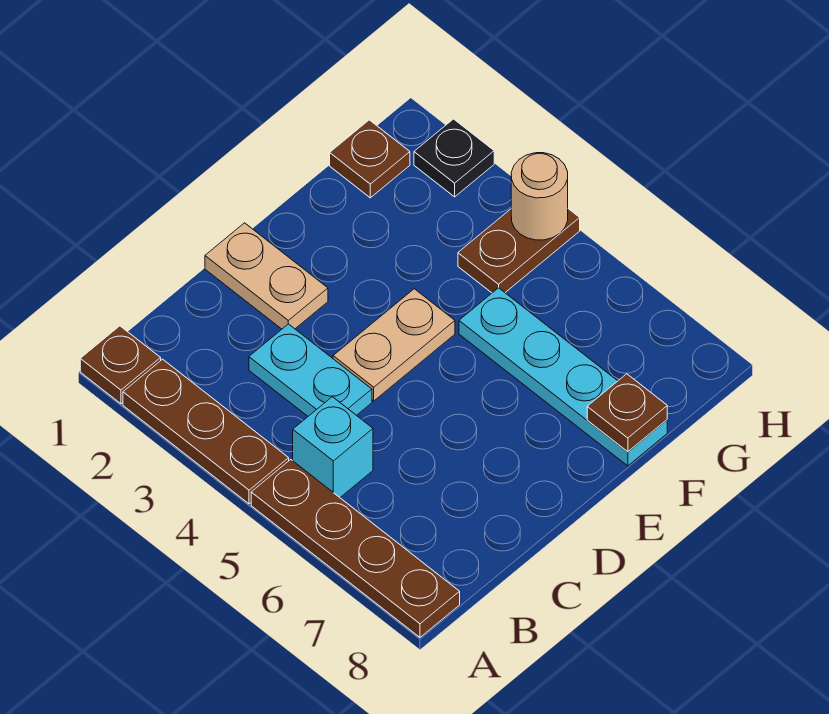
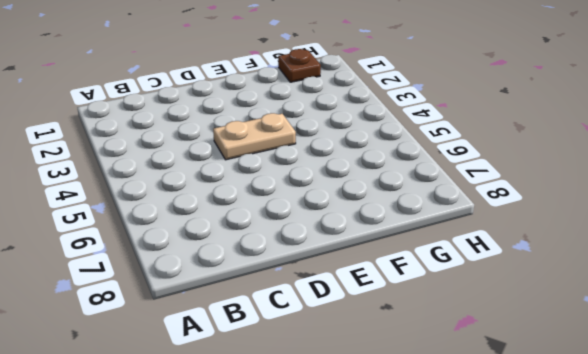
none -> brown plate A1 level 1
none -> brown plate A2:A4 level 1
none -> brown plate A5:A8 level 1

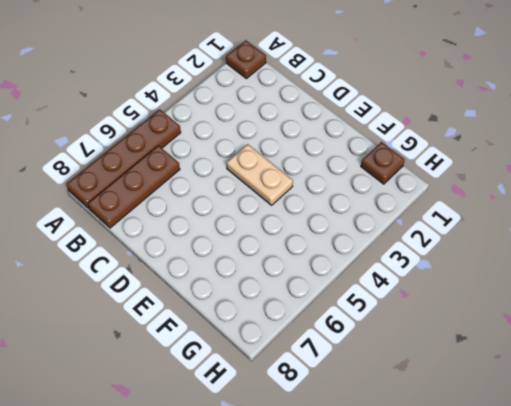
brown plate B6:B8 level 1 -> brown plate A2:A4 level 1
none -> cyan brick B5 level 1
none -> cyan plate C3:C4 level 1
none -> tan plate D1:D2 level 1

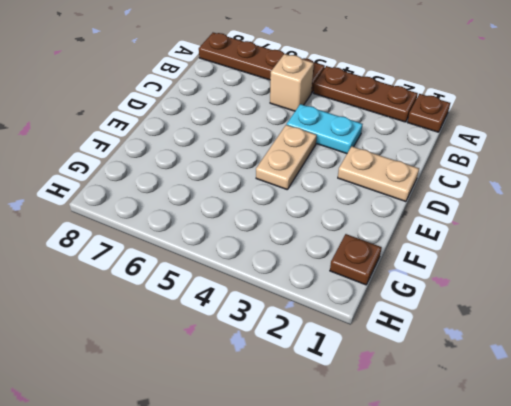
tan brick B5 level 1 -> cyan brick B5 level 1
none -> cyan plate F5:F8 level 1
none -> brown plate G4:H4 level 1
none -> black plate H2 level 1

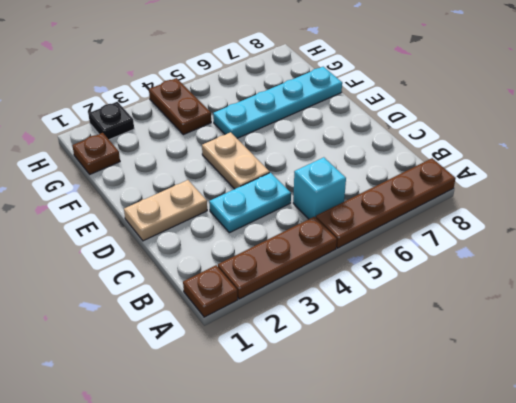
none -> brown plate F8 level 2
none -> tan round brick H4 level 2

